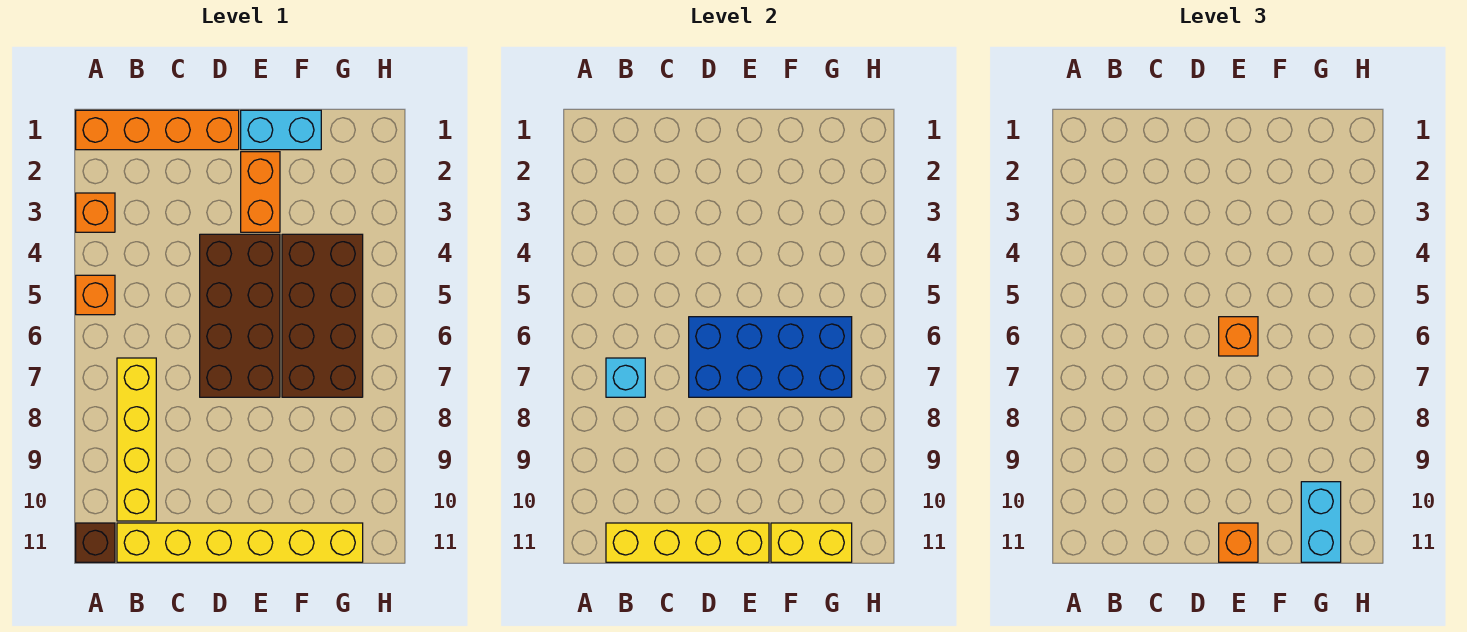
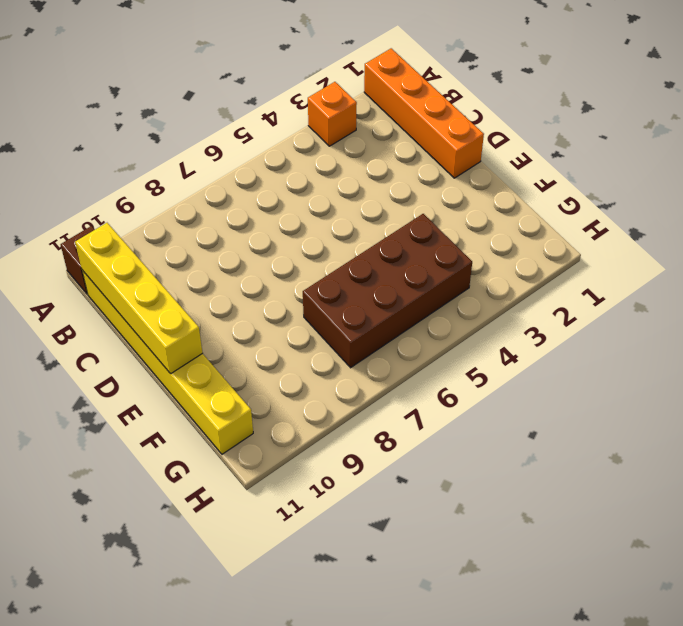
none -> orange brick A5 level 1
none -> yellow brick B7:B10 level 1
none -> brown brick D4:E7 level 1

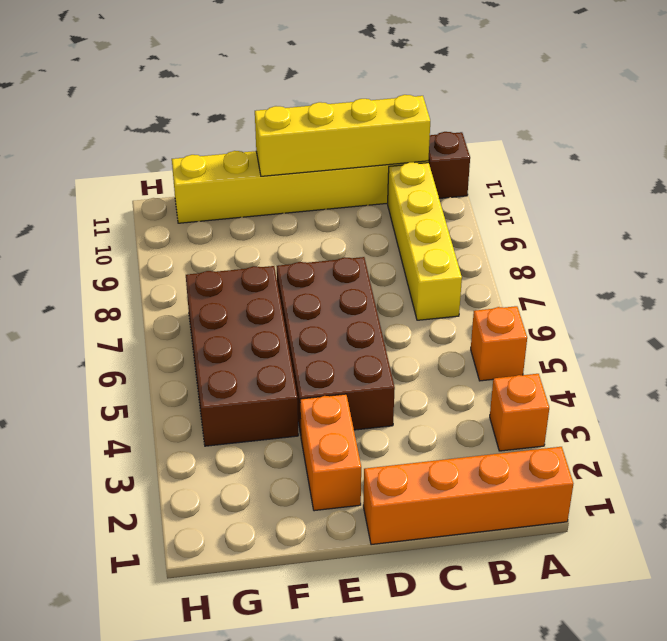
none -> cyan brick E1:F1 level 1
none -> cyan brick B7 level 2
none -> blue brick D6:G7 level 2

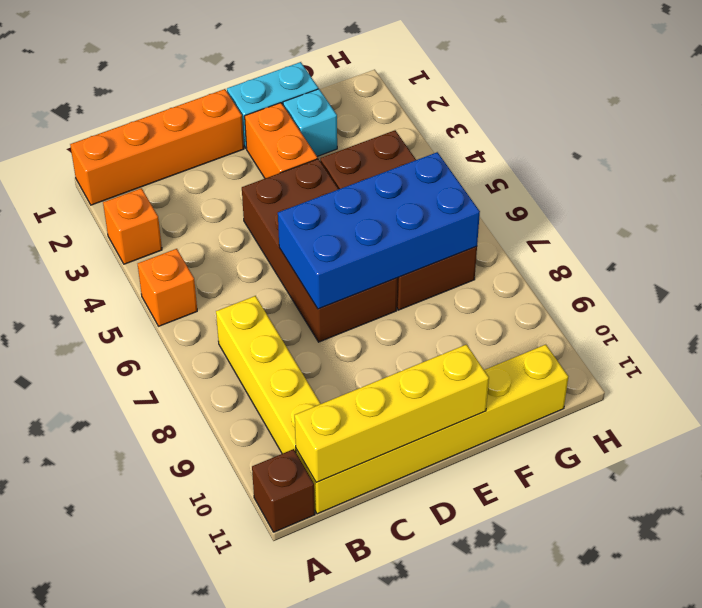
cyan brick F2 level 1 -> cyan brick B7 level 2
none -> yellow brick F11:G11 level 2
none -> orange brick E6 level 3
none -> orange brick E11 level 3

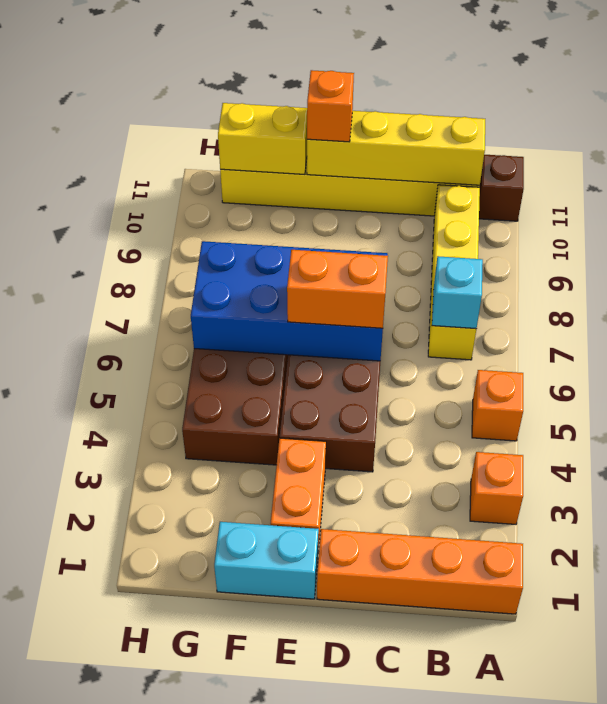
orange brick D6:E6 level 3 -> orange brick E6 level 3
none -> cyan brick G10:G11 level 3

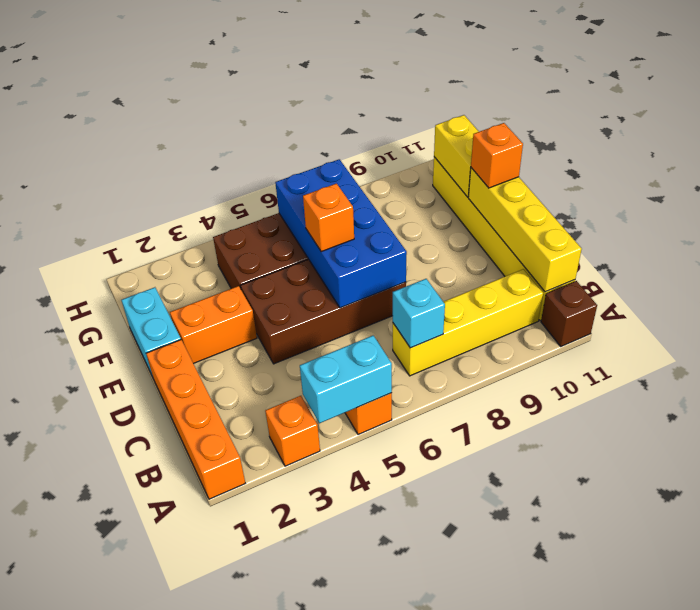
cyan brick A4:A5 level 2 -> cyan brick G10:G11 level 3

